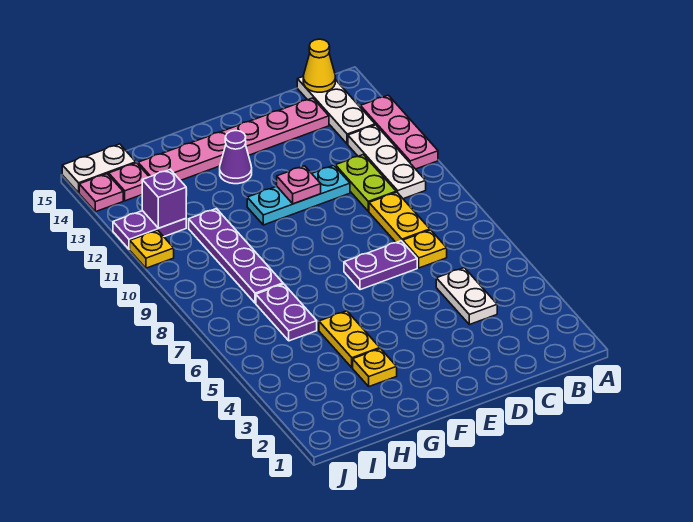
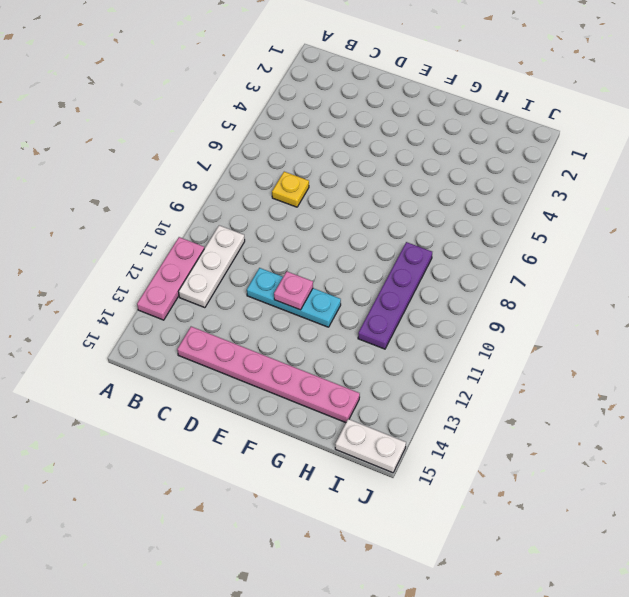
none -> white plate B13:B15 level 1
none -> white plate C4:C5 level 1
none -> yellow plate C8:C9 level 1

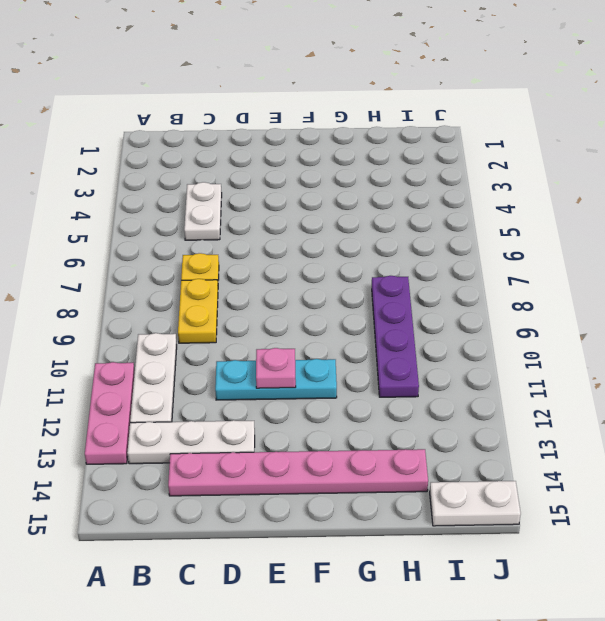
white plate B13:D13 level 1 -> white plate B13:B15 level 1
none -> lime plate C10:C11 level 1
none -> purple plate D7:E7 level 1
none -> purple cone F13 level 1

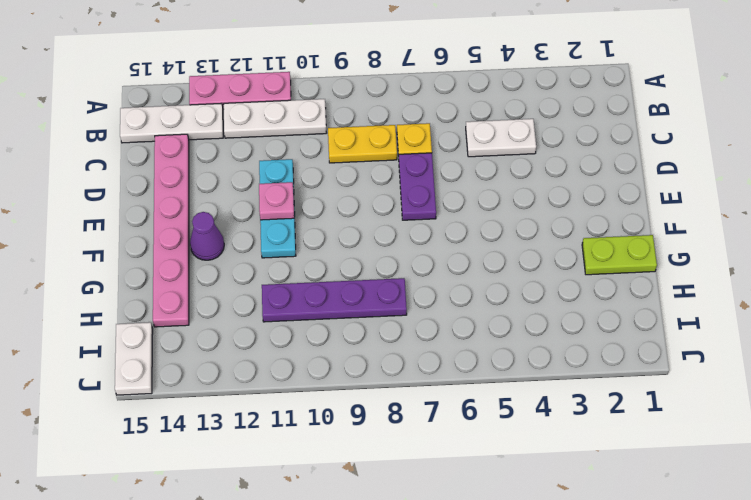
lime plate G1:G2 level 1 -> lime plate C10:C11 level 1
none -> yellow plate G3 level 1
none -> yellow plate G4:G5 level 1
none -> purple plate H6:H7 level 1

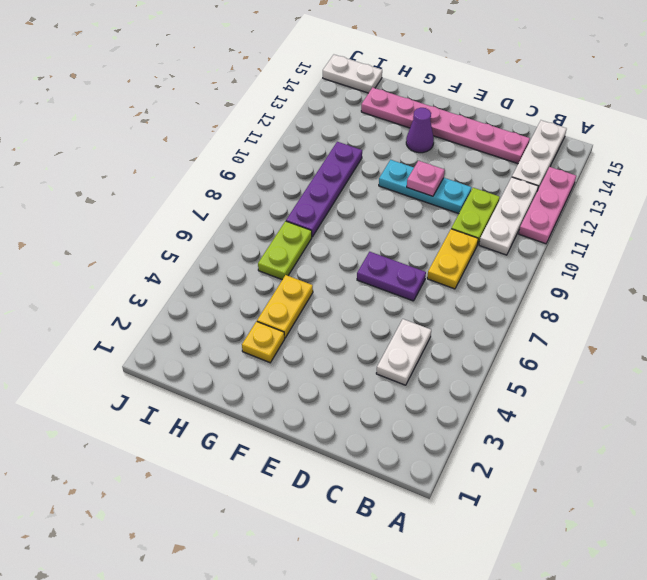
lime plate H6:H7 level 1 -> purple plate H6:H7 level 1
none -> yellow plate C7 level 1
none -> purple plate I12:J12 level 1
none -> pink plate I14 level 1

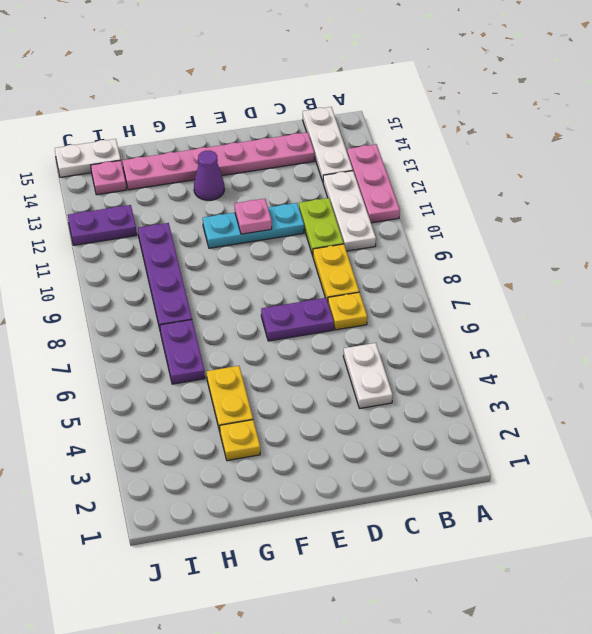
none -> yellow plate J11 level 1
none -> pink plate J14 level 1
none -> yellow cone B15 level 2

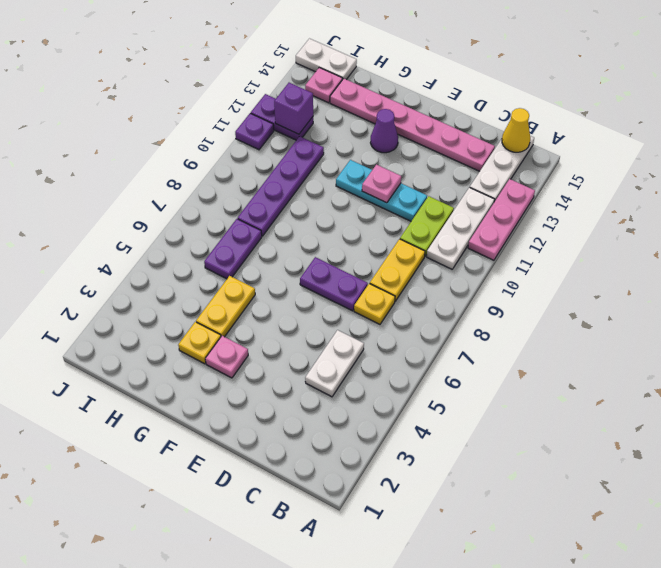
pink plate F3 level 1 -> pink plate J14 level 1
purple plate J11 level 1 -> yellow plate J11 level 1

